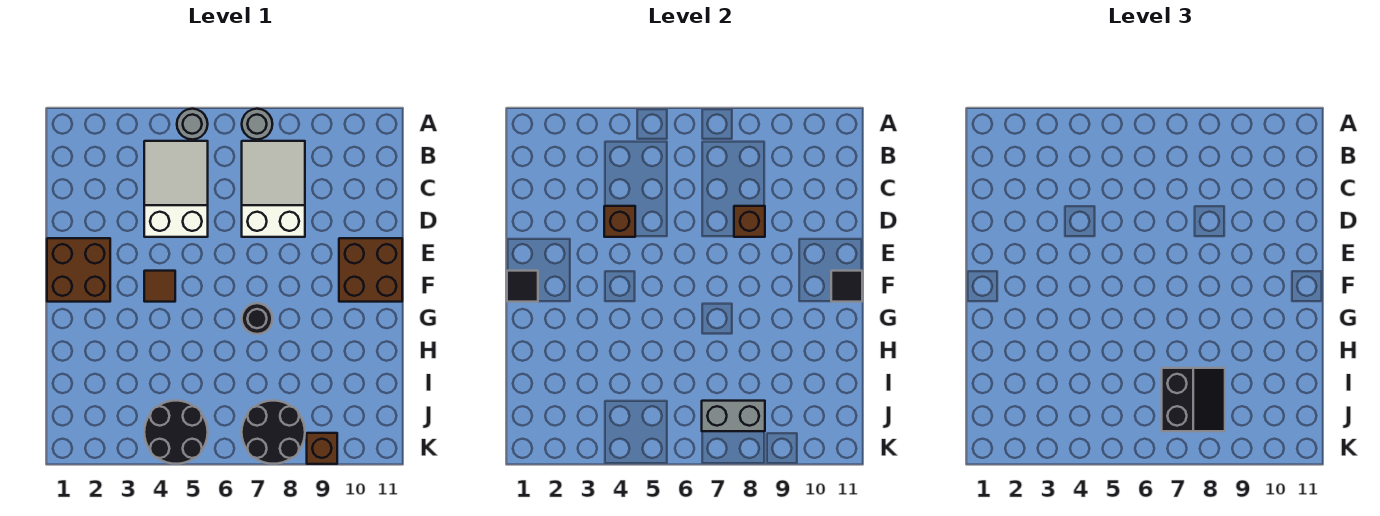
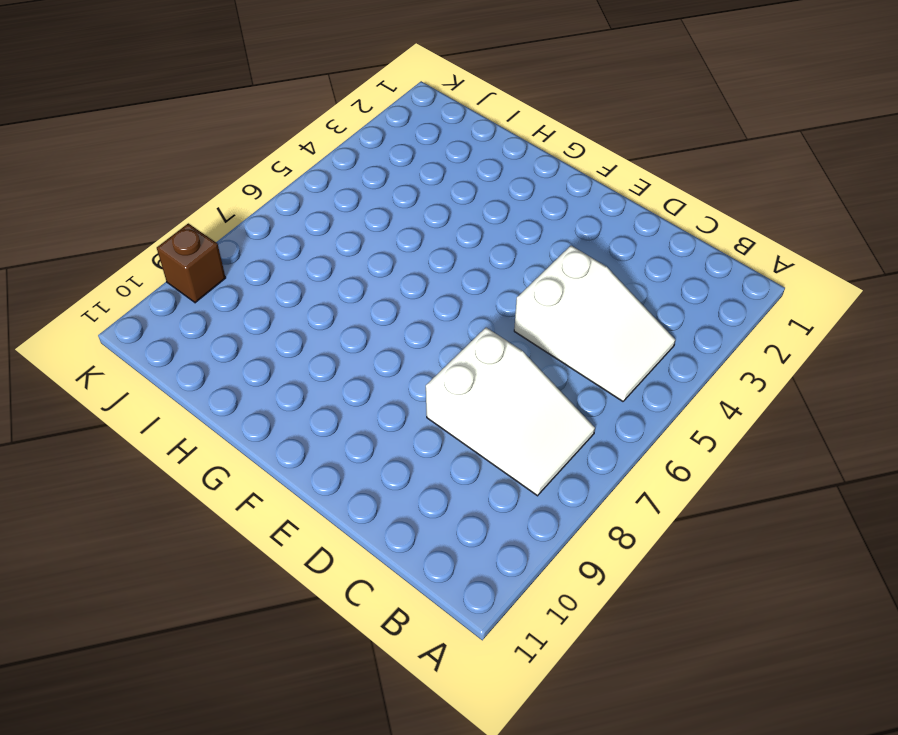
none -> grey round brick A5 level 1
none -> grey round brick A7 level 1
none -> brown brick E1:F2 level 1

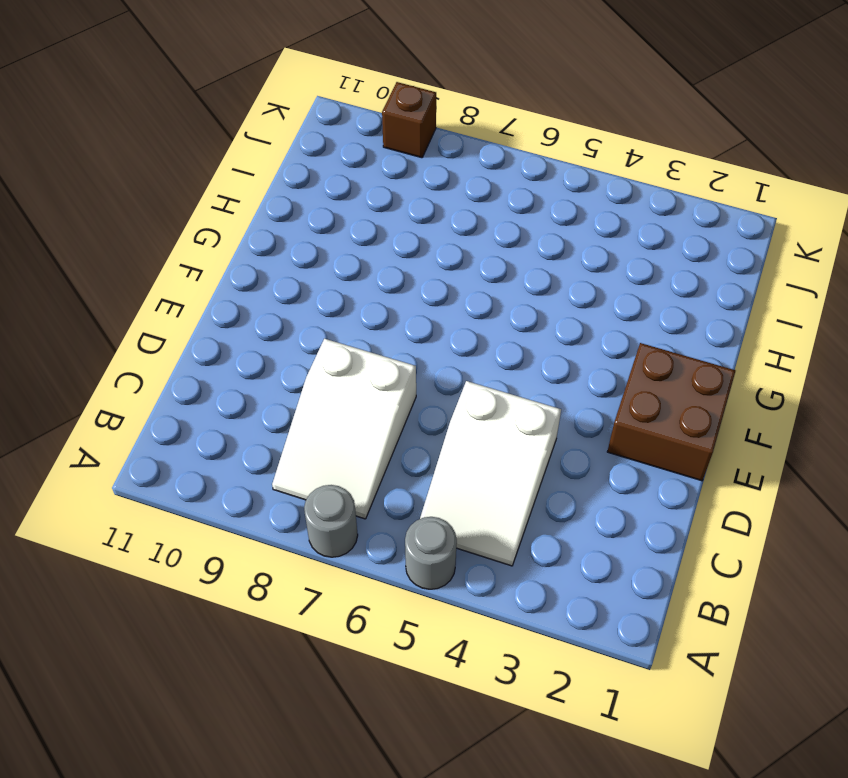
none -> brown brick E10:F11 level 1
none -> brown tile F4 level 1
none -> black round brick G7 level 1

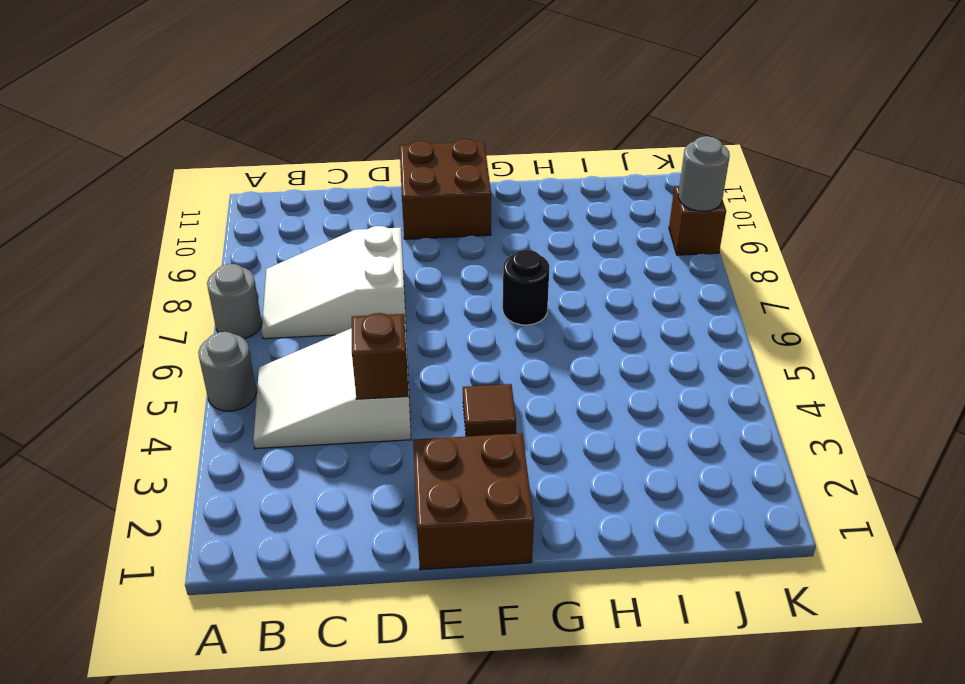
grey round brick K9 level 2 -> none
none -> black round brick J4:K5 level 1
none -> black round brick J7:K8 level 1
none -> brown brick D8 level 2

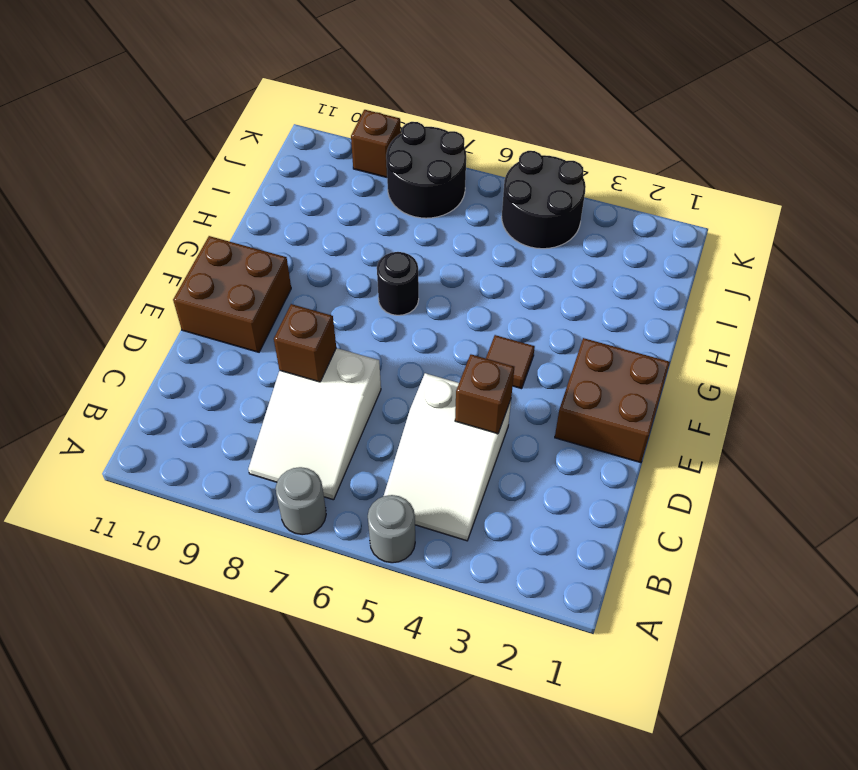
none -> black tile F1 level 2
none -> black tile F11 level 2
none -> grey brick J7:J8 level 2

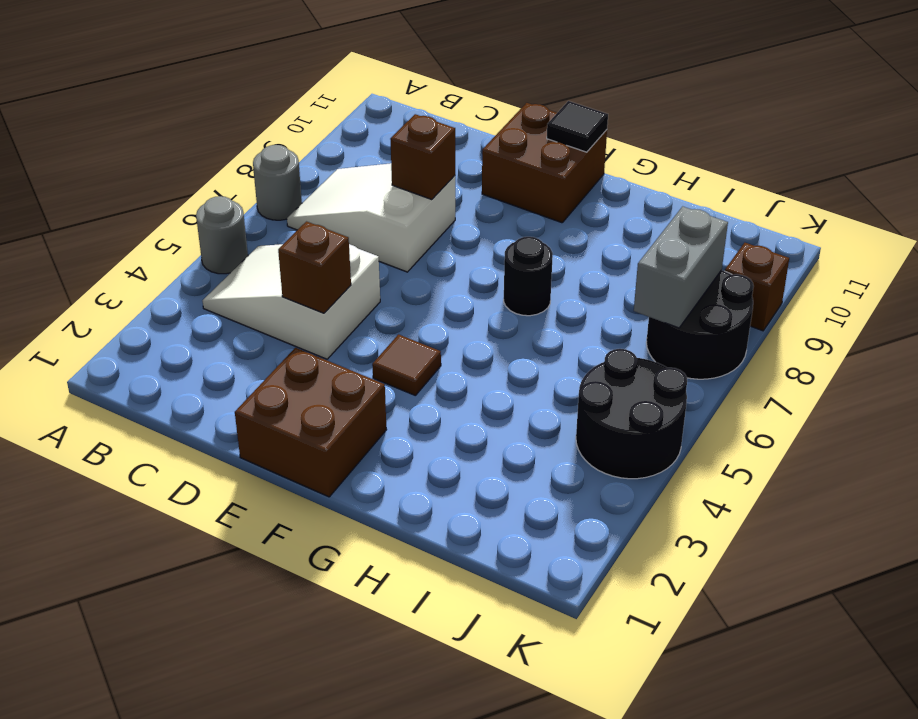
none -> black tile F1 level 2
none -> black slope I7:J8 level 3 top 7

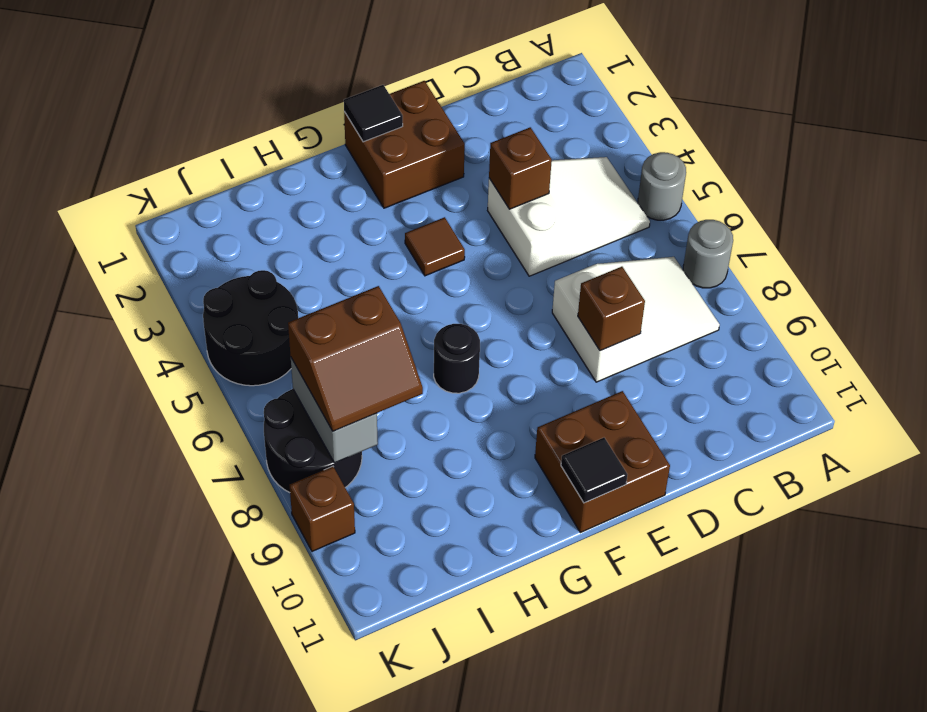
brown slope I7:J8 level 3 top 7 -> black slope I7:J8 level 3 top 7

